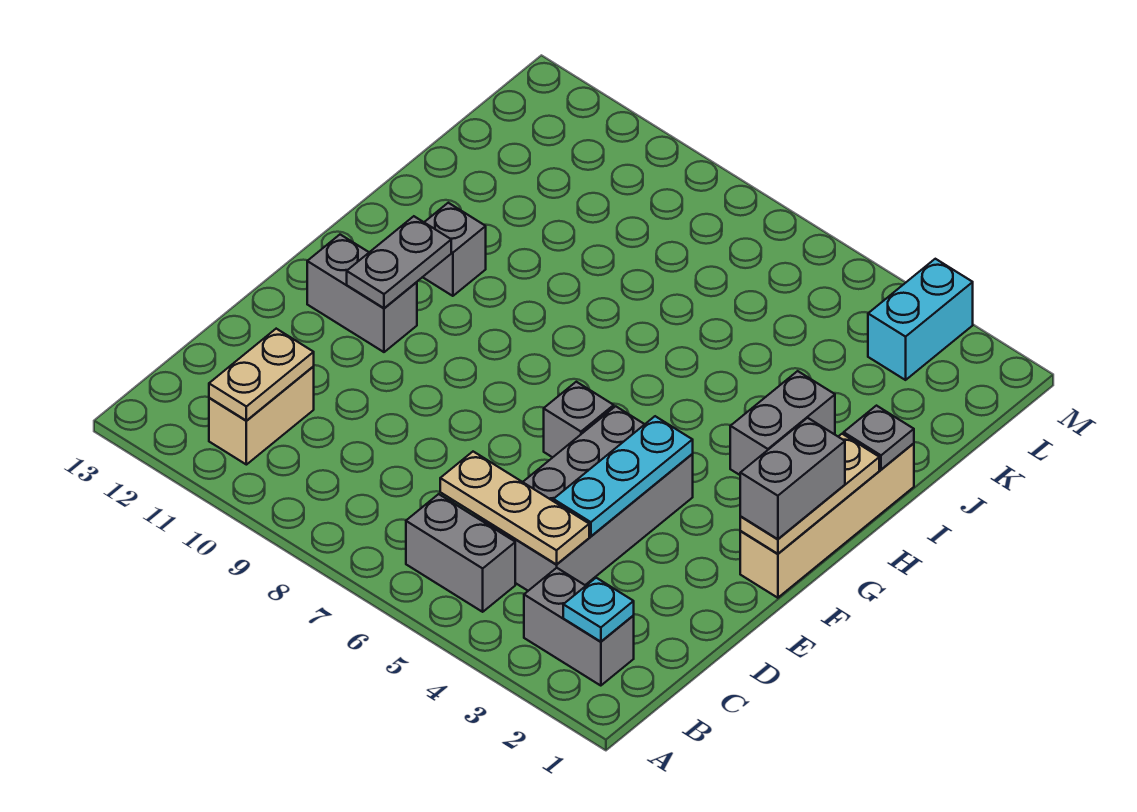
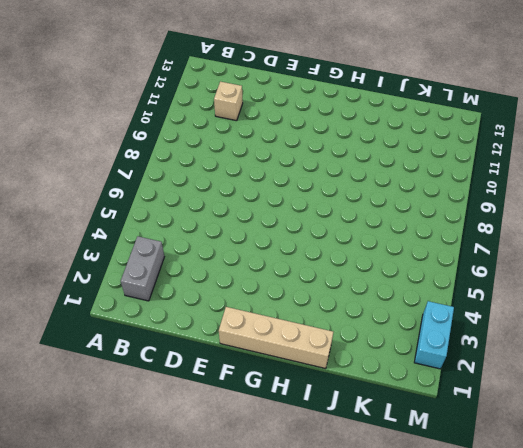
tan brick C11 level 1 -> tan brick B11:C11 level 1
cyan brick M2:M3 level 1 -> cyan brick L3:M3 level 1
none -> grey brick B5:B6 level 1
none -> grey brick C4:F5 level 1
none -> grey brick F6 level 1

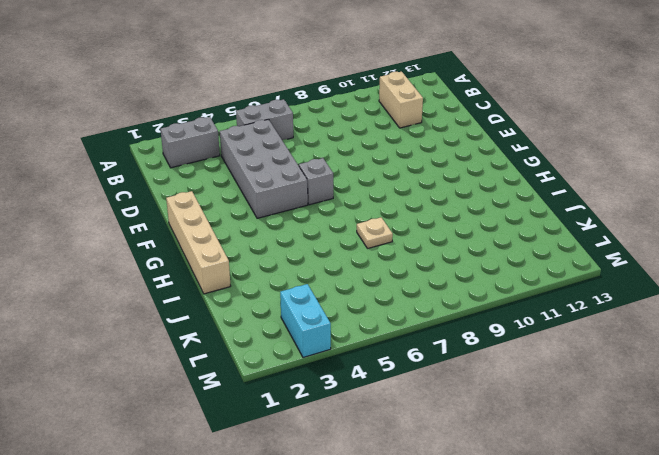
tan plate I7 level 1 -> none
none -> grey brick F11:F12 level 1
none -> grey brick H3:I3 level 1
none -> grey brick H11 level 1

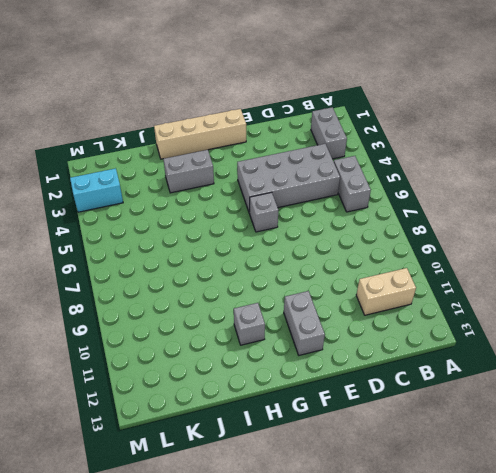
none -> cyan plate B2 level 2
none -> tan plate B11:C11 level 2
none -> tan plate C4:C6 level 2

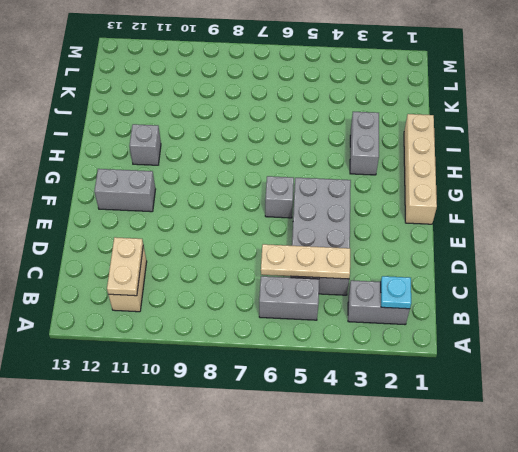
none -> cyan brick L3:M3 level 1
none -> cyan plate D4:F4 level 2
none -> tan plate F1:H1 level 2

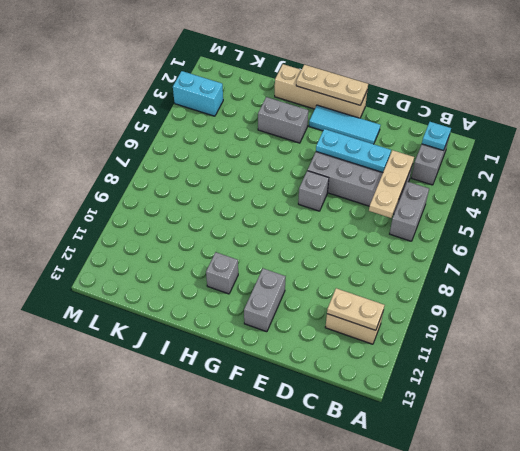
cyan tile E2:G2 level 1 -> none
none -> grey plate F11:G11 level 2
none -> grey plate I1 level 2
none -> grey brick F1:G1 level 3

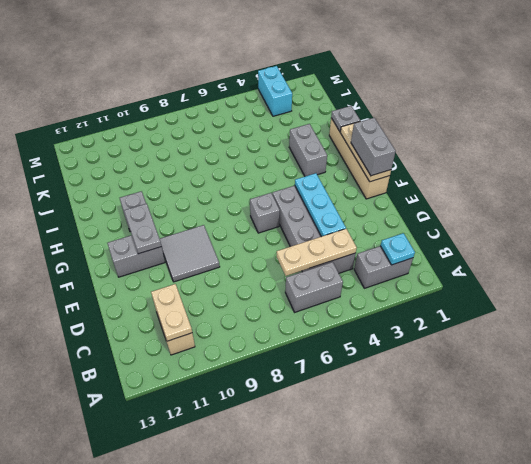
grey tile E9:F10 level 1 -> none

